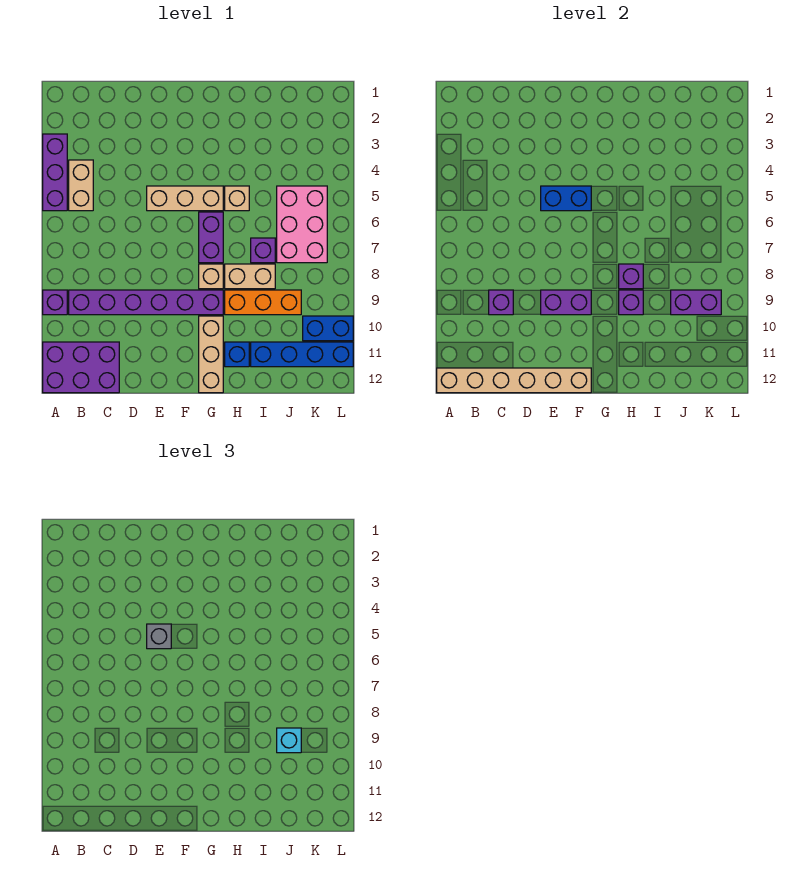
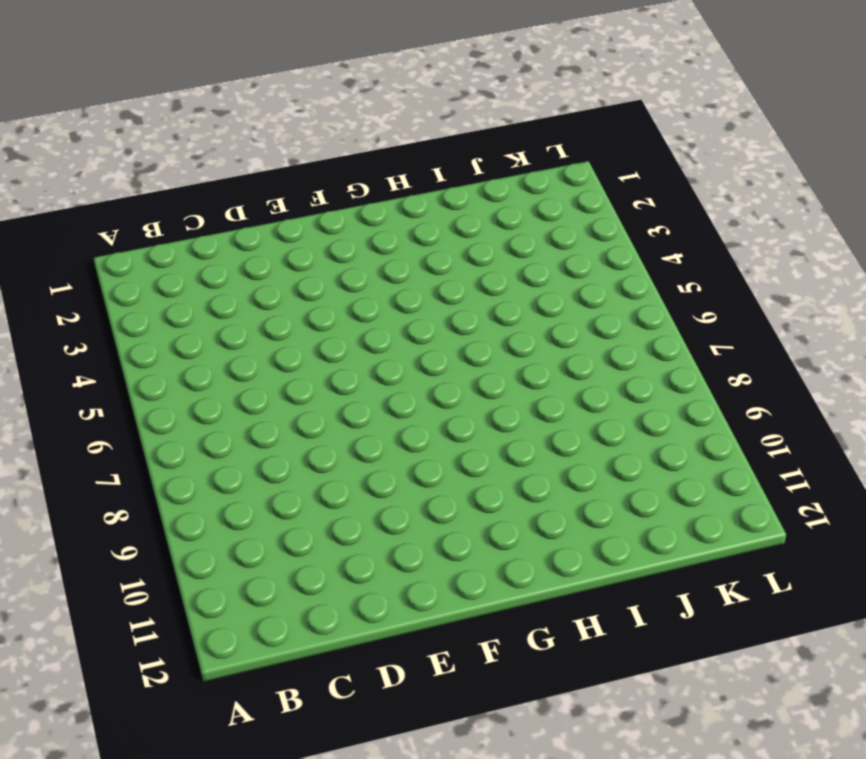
none -> purple brick A3:A5 level 1
none -> purple brick A9 level 1
none -> purple brick A11:C12 level 1

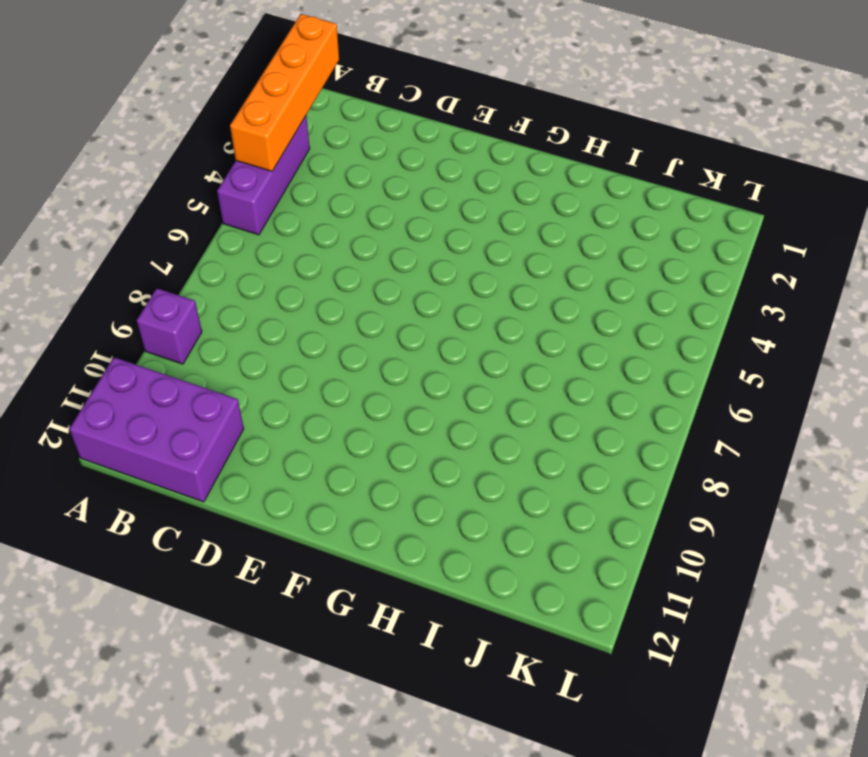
orange brick A1:A4 level 2 -> none
none -> tan brick B4:B5 level 1
none -> purple brick B9:G9 level 1
none -> tan brick E5:G5 level 1

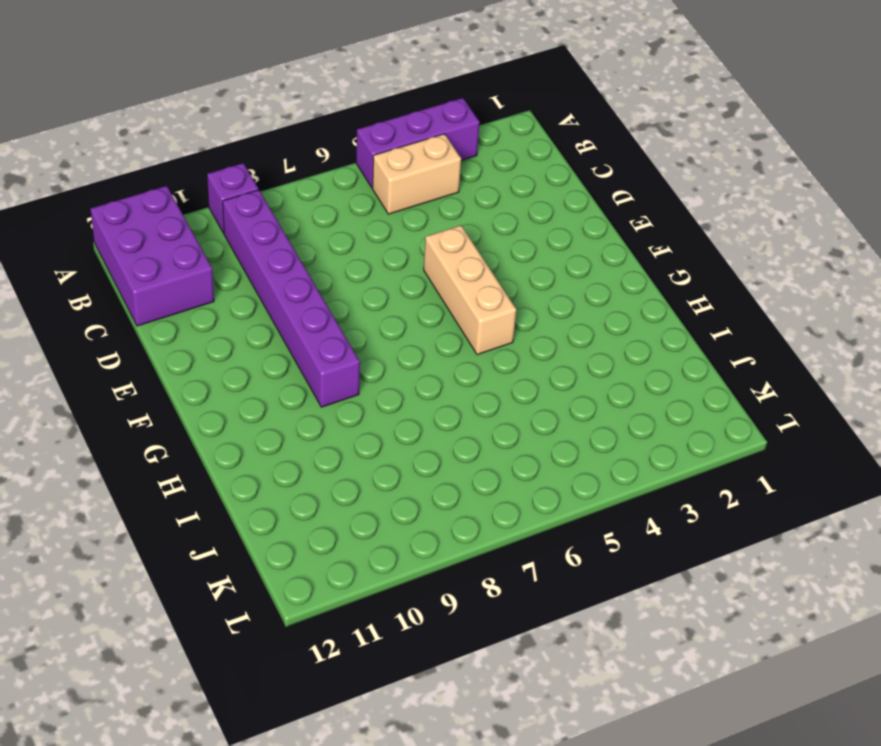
none -> purple brick G6:G7 level 1
none -> tan brick G8 level 1
none -> tan brick G10:G12 level 1

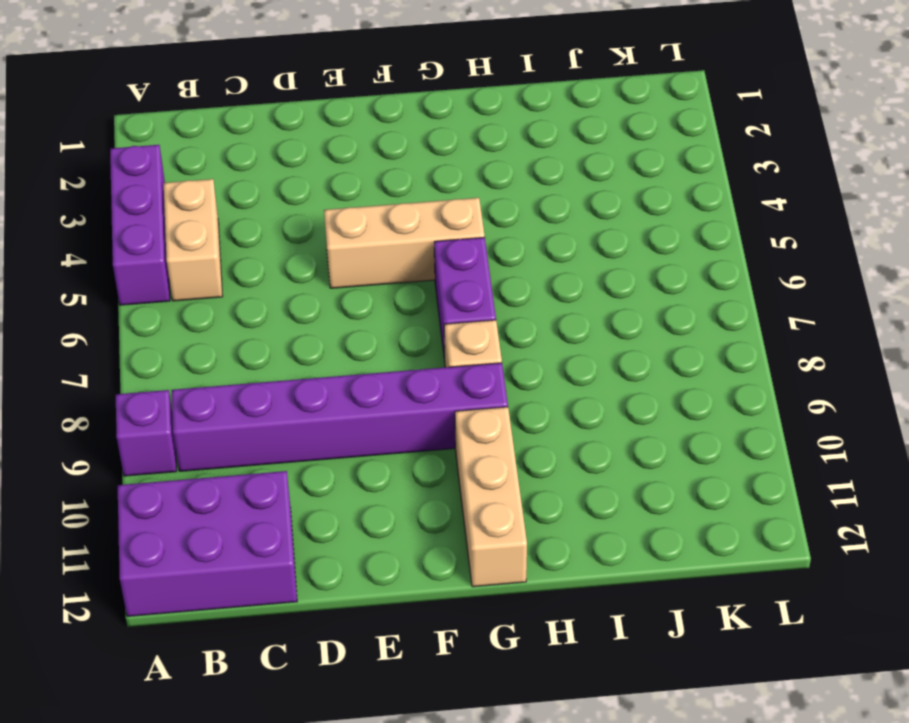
none -> tan brick H5 level 1
none -> tan brick H8:I8 level 1
none -> orange brick H9:J9 level 1

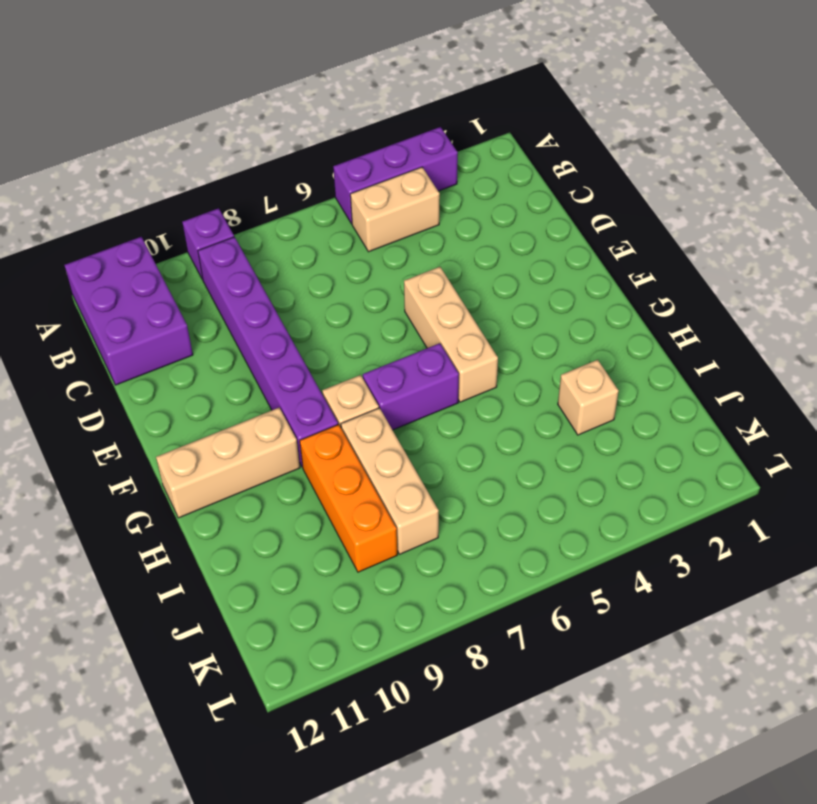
tan brick H8:J8 level 1 -> tan brick H8:I8 level 1
tan brick I3 level 1 -> tan brick H5 level 1
none -> blue brick H11 level 1
none -> purple brick I7 level 1
none -> blue brick I11:L11 level 1

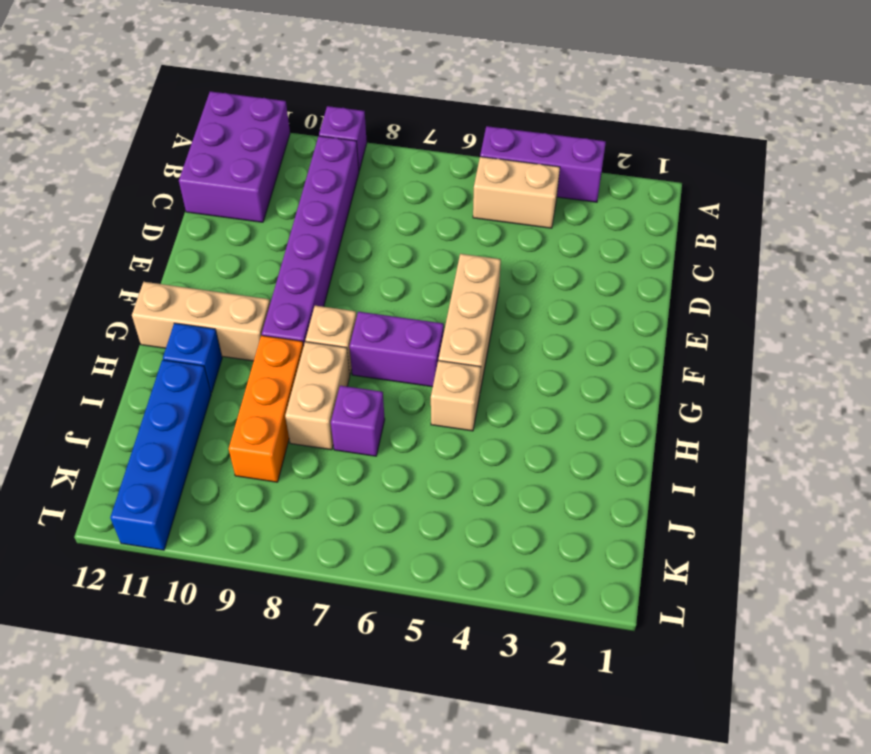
none -> pink brick J5:K7 level 1
none -> blue brick K10:L10 level 1
none -> tan brick A12:F12 level 2

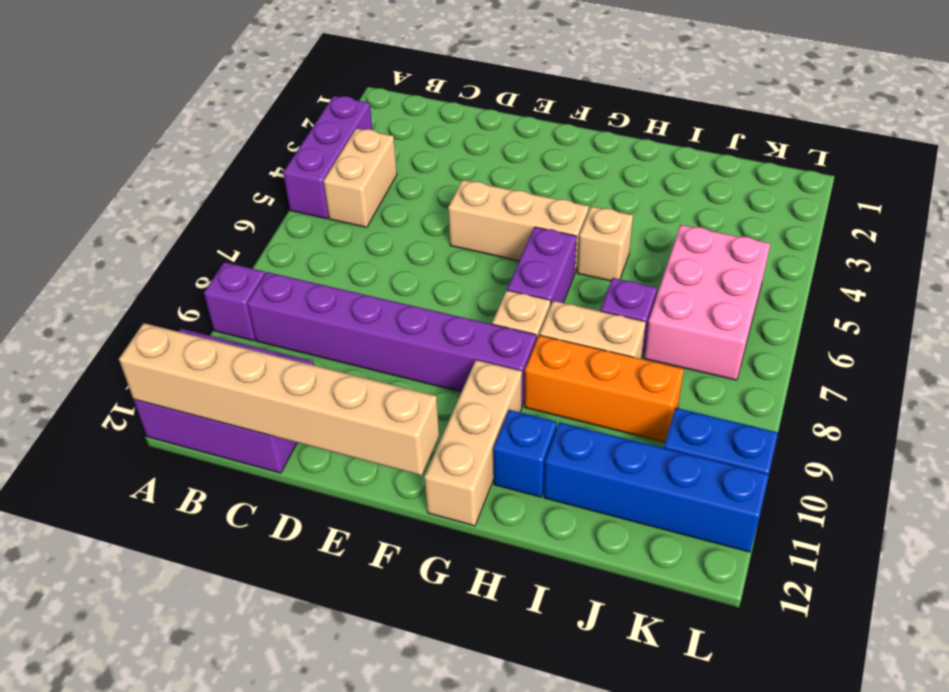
none -> purple brick C9 level 2
none -> blue brick E5:F5 level 2
none -> purple brick E9:F9 level 2

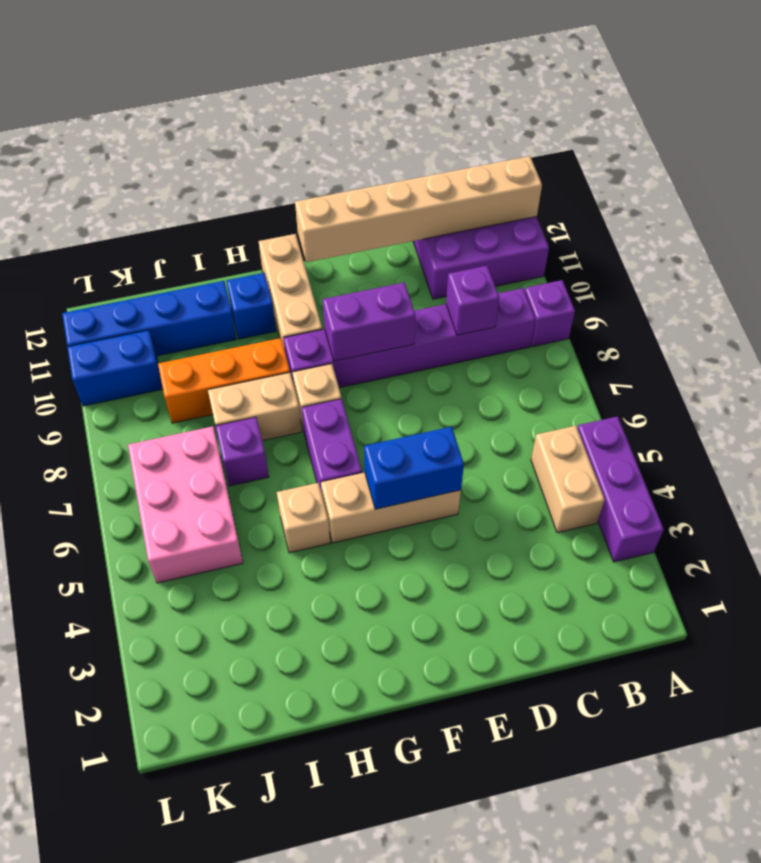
none -> purple brick H8 level 2
none -> purple brick H9 level 2
none -> purple brick J9:K9 level 2

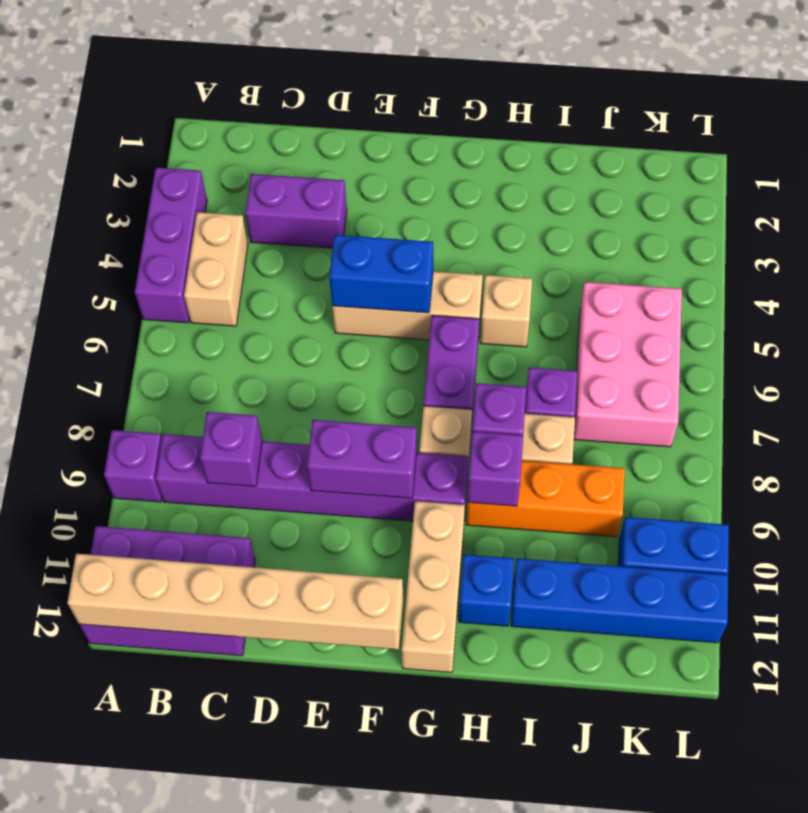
purple brick C3:D3 level 1 -> purple brick J9:K9 level 2
none -> grey brick E5 level 3
none -> cyan brick J9 level 3

